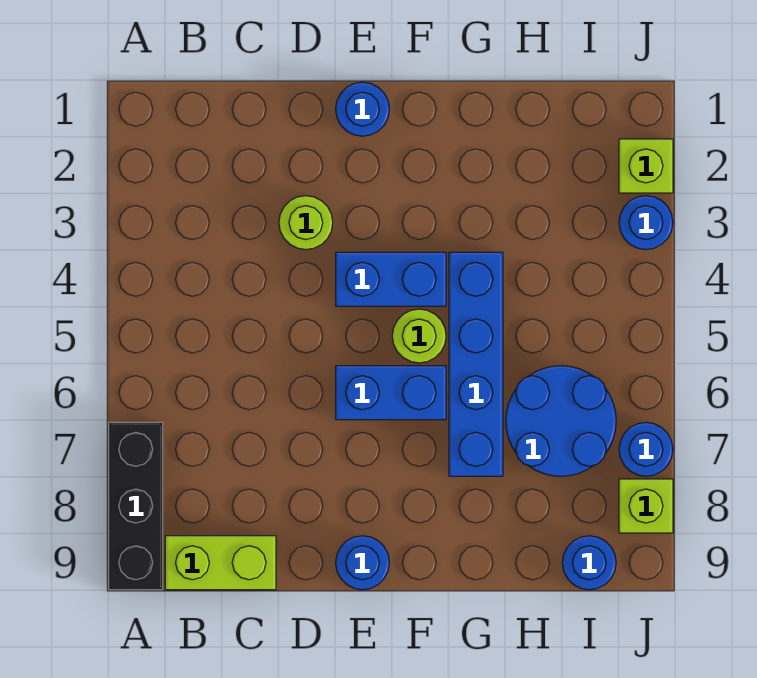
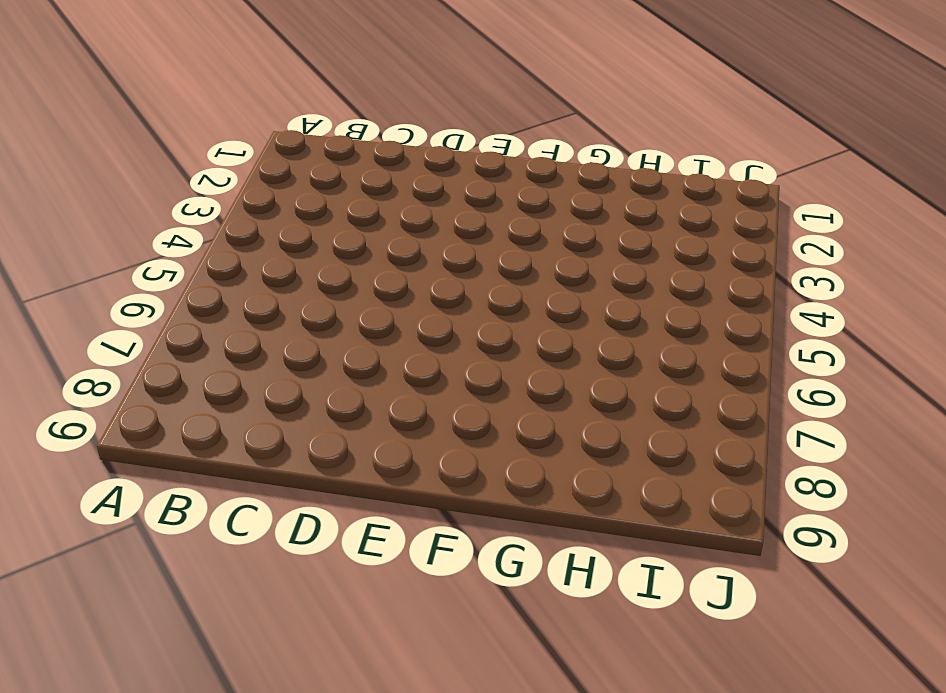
none -> black brick A7:A9 level 1
none -> lime brick B9:C9 level 1
none -> lime round brick D3 level 1

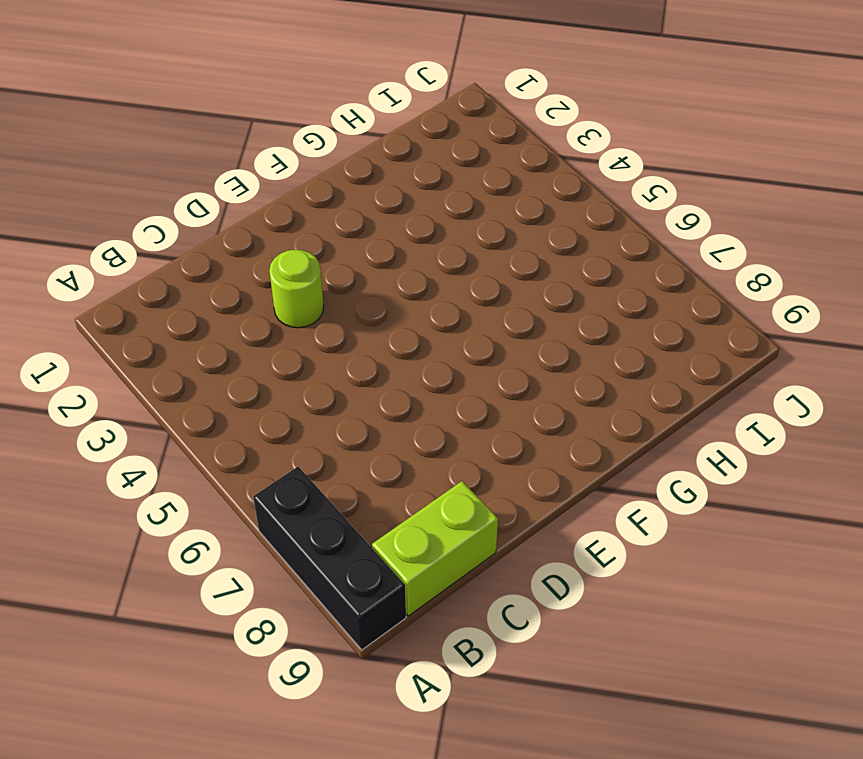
none -> blue round brick E1 level 1
none -> blue brick E4:F4 level 1
none -> blue brick E6:F6 level 1

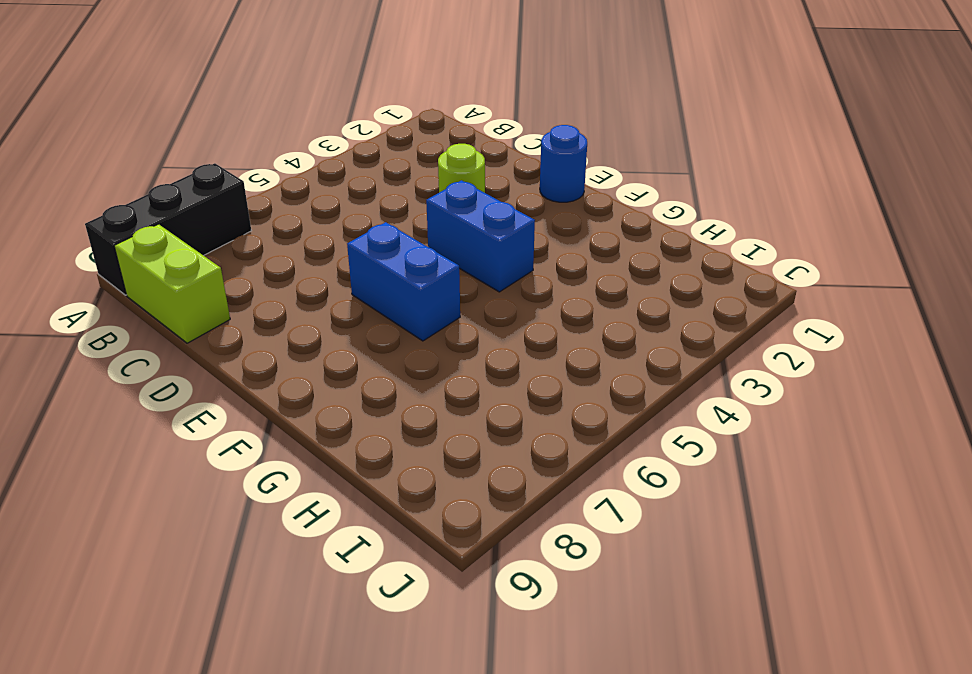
none -> blue round brick E9 level 1
none -> lime round brick F5 level 1
none -> blue brick G4:G7 level 1

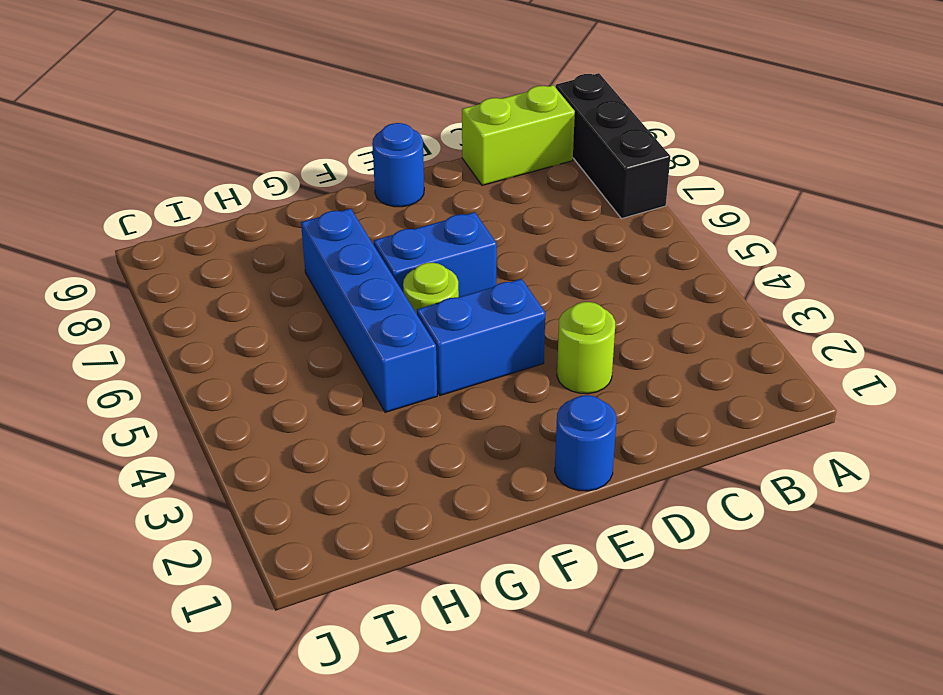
none -> blue round brick H6:I7 level 1
none -> blue round brick I9 level 1
none -> lime brick J2 level 1

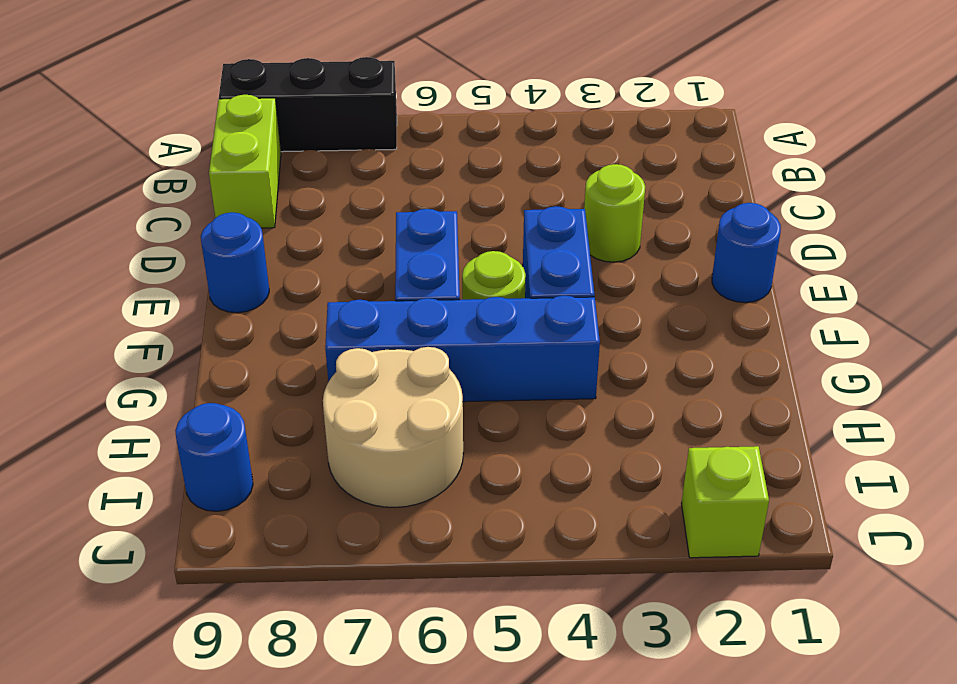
tan round brick H6:I7 level 1 -> blue round brick H6:I7 level 1
none -> blue round brick J3 level 1
none -> blue round brick J7 level 1
none -> lime brick J8 level 1

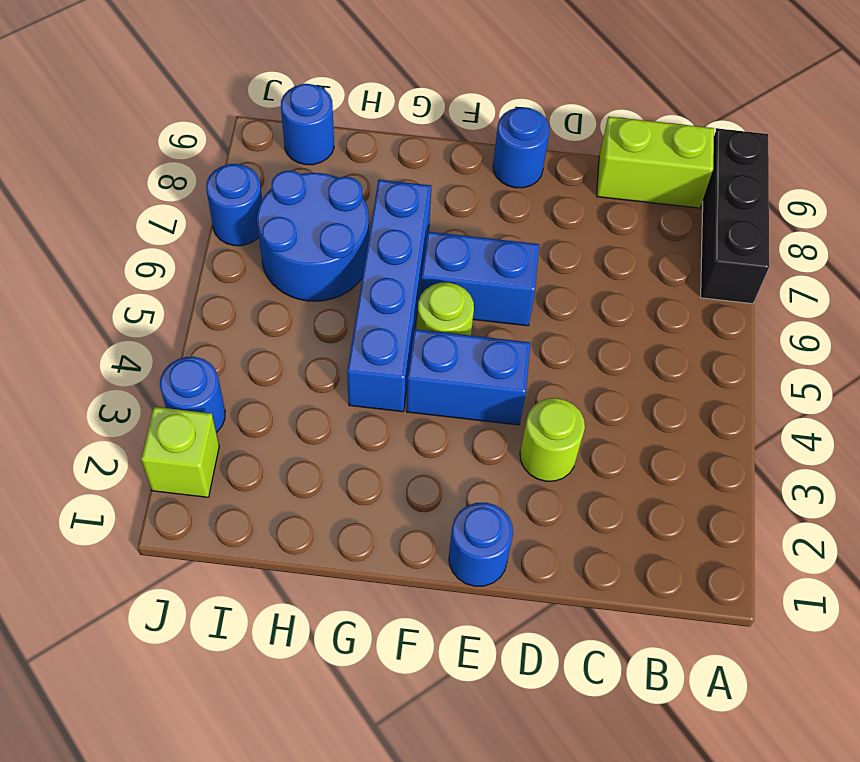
none -> lime brick J8 level 1

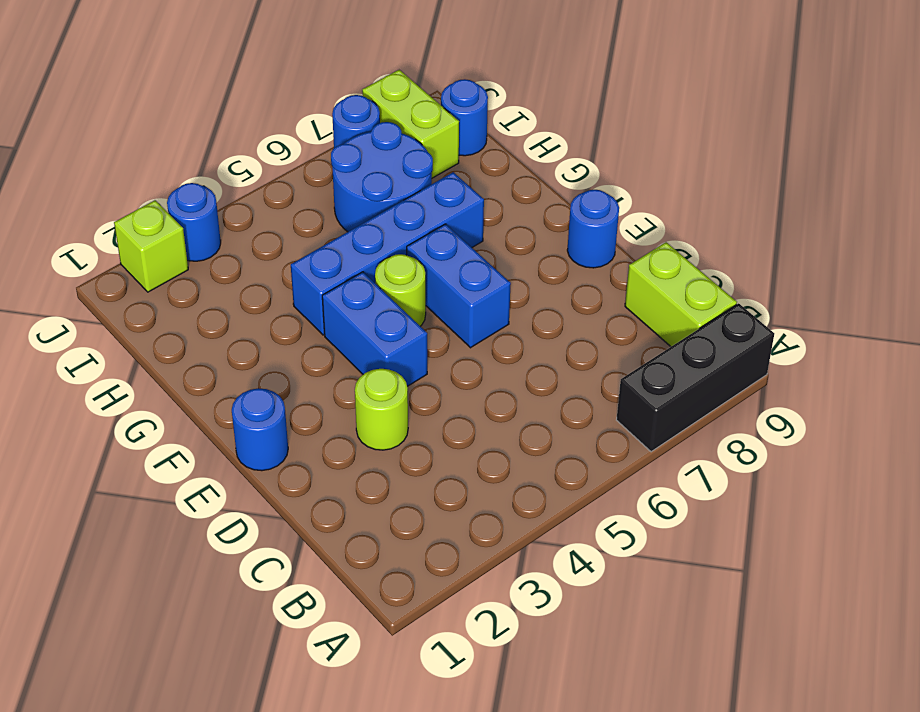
lime brick I8:J8 level 1 -> lime brick J8 level 1

